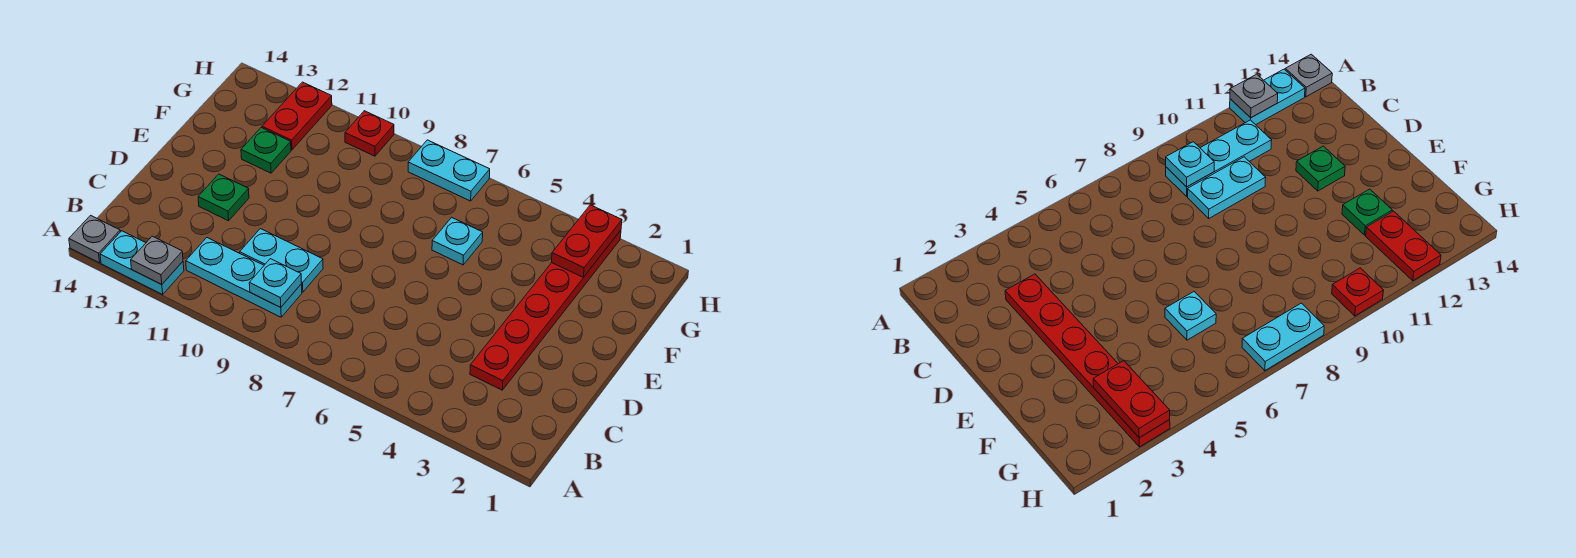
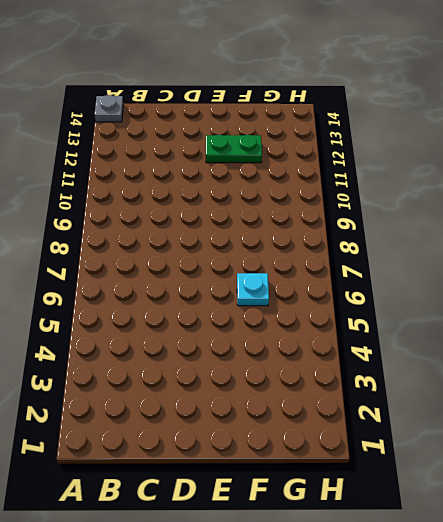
green plate E12:F12 level 1 -> green plate F12 level 1
none -> cyan plate A12:A13 level 1
none -> cyan plate B9:B11 level 1
none -> red plate C3:H3 level 1

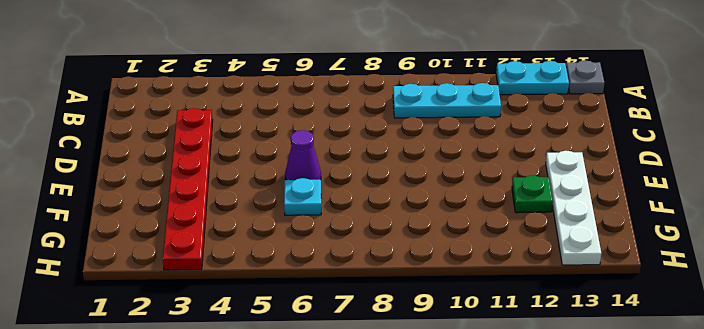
purple cone E6 level 1 -> none
white plate E13:H13 level 1 -> none
none -> cyan plate C9:C10 level 1
none -> green plate D12 level 1
none -> red plate G12:H12 level 1

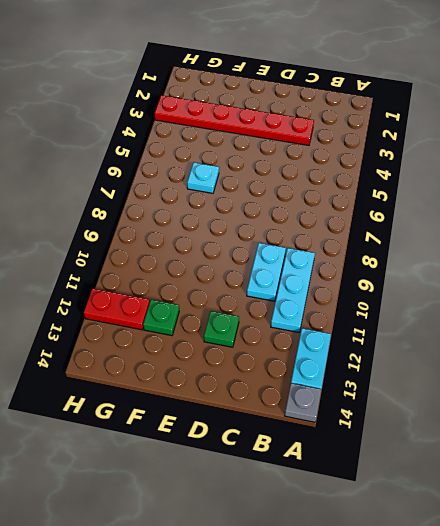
none -> cyan plate H7:H8 level 1
none -> red plate H10 level 1
none -> grey plate A12 level 2

